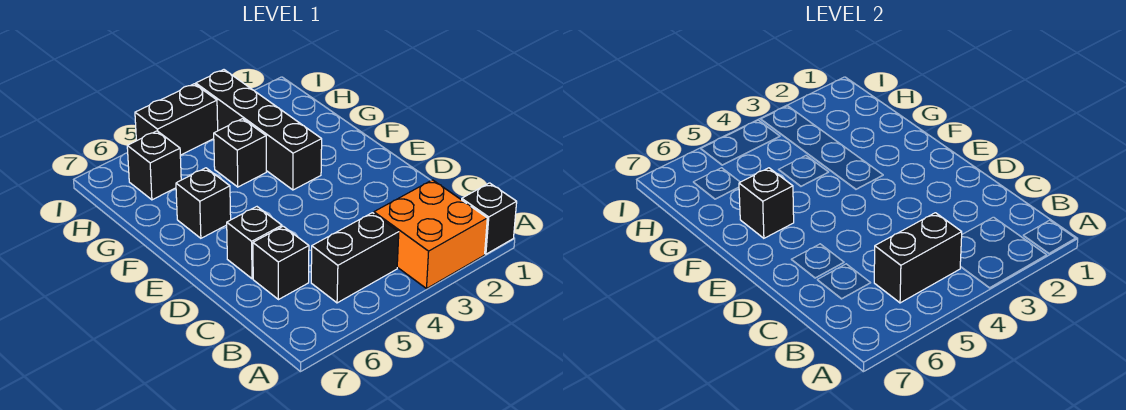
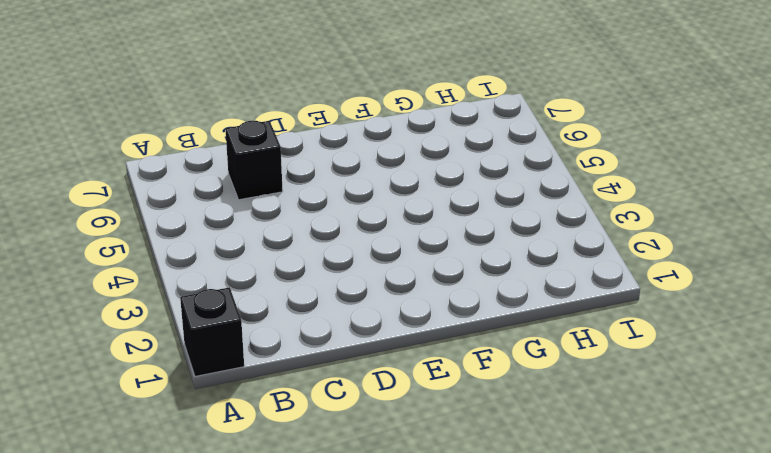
none -> orange brick A2:B3 level 1
none -> black brick B4:B5 level 1
none -> black brick D6 level 1

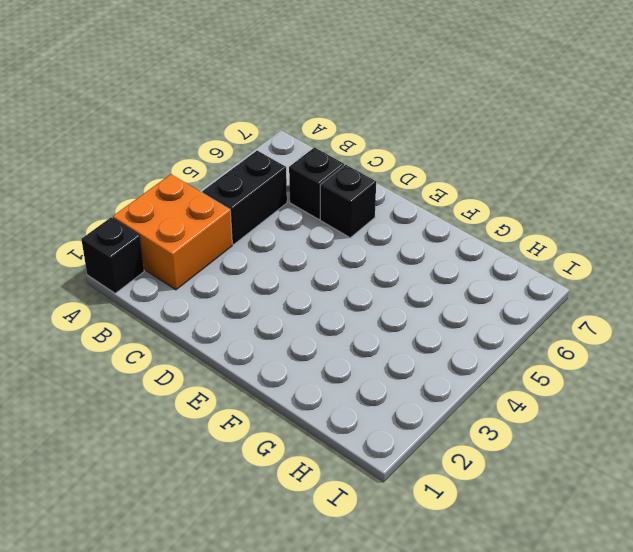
none -> black brick F3:I3 level 1
none -> black brick F6 level 1
none -> black brick G4 level 1

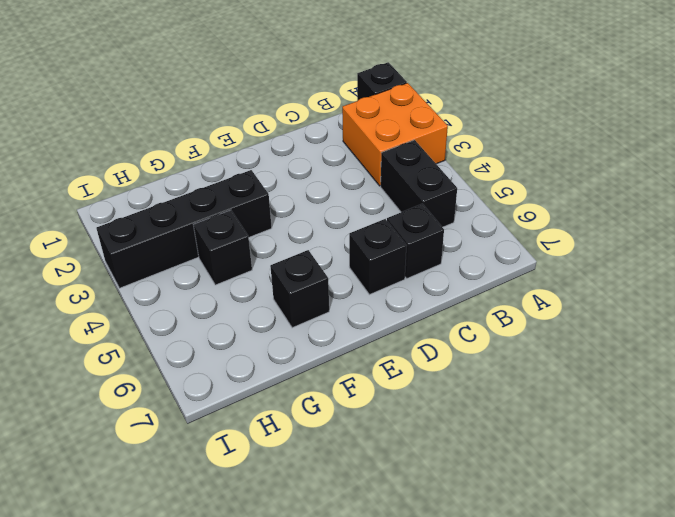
none -> black brick H6 level 1
none -> black brick I4:I5 level 1
none -> black brick B4:B5 level 2

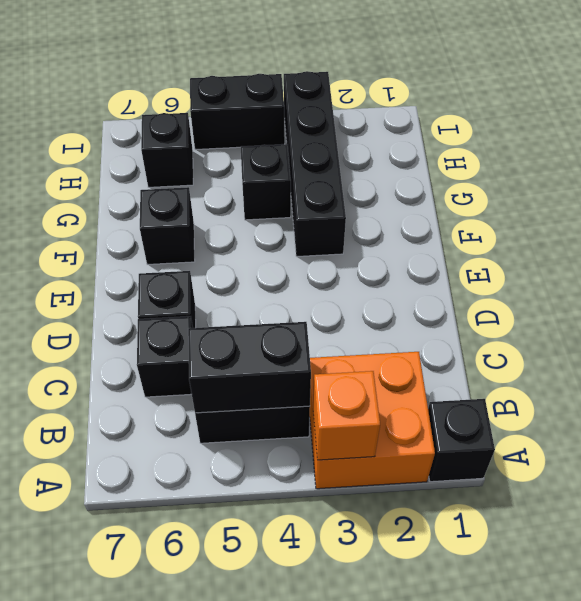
orange brick A3 level 2 -> none
none -> black brick F6 level 2

